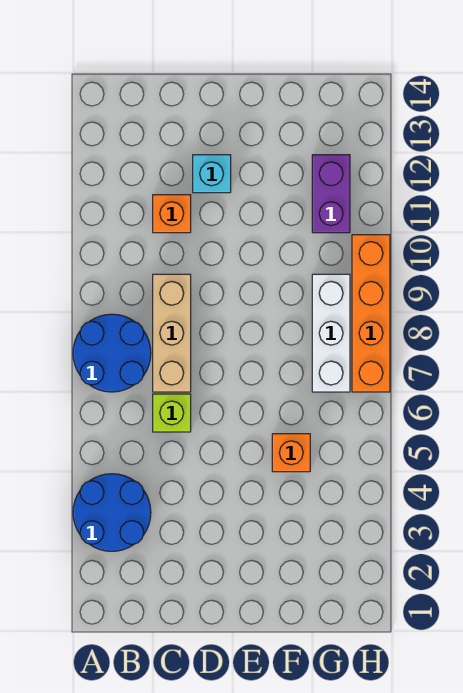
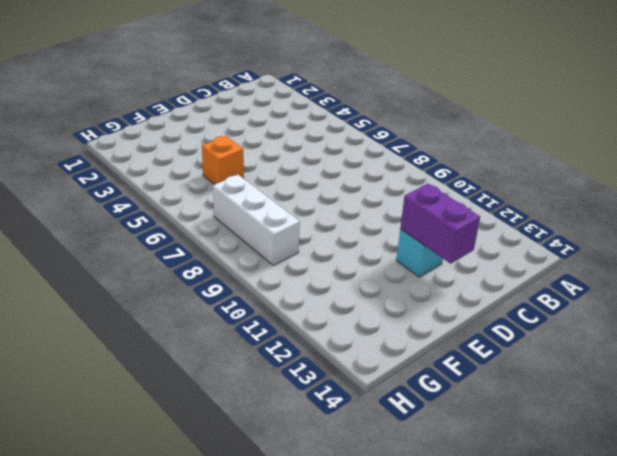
purple brick D12:D13 level 2 -> purple brick G11:G12 level 1
none -> blue round brick A3:B4 level 1
none -> blue round brick A7:B8 level 1

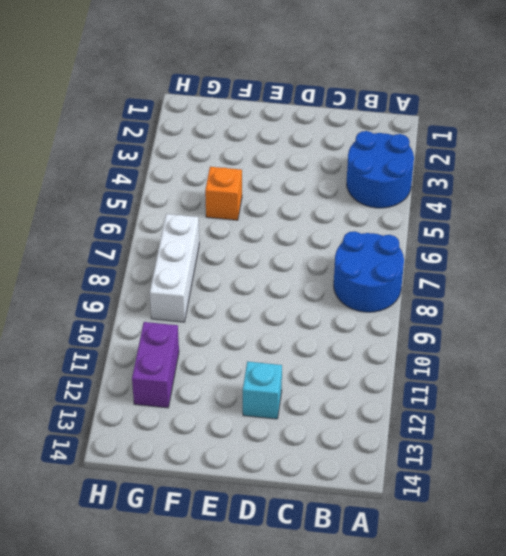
none -> lime brick C6 level 1
none -> tan brick C7:C9 level 1

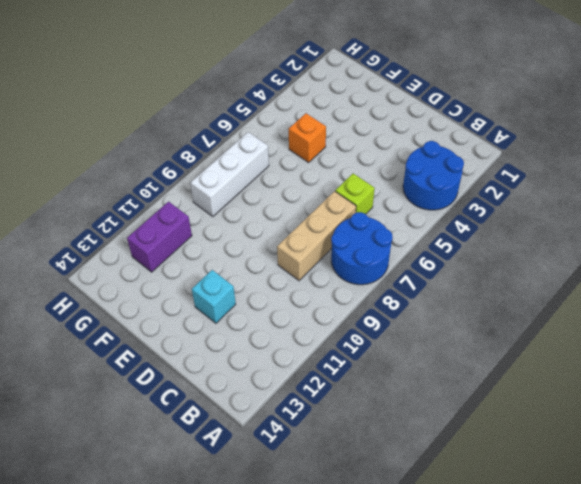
none -> orange brick C11 level 1
none -> orange brick H7:H10 level 1

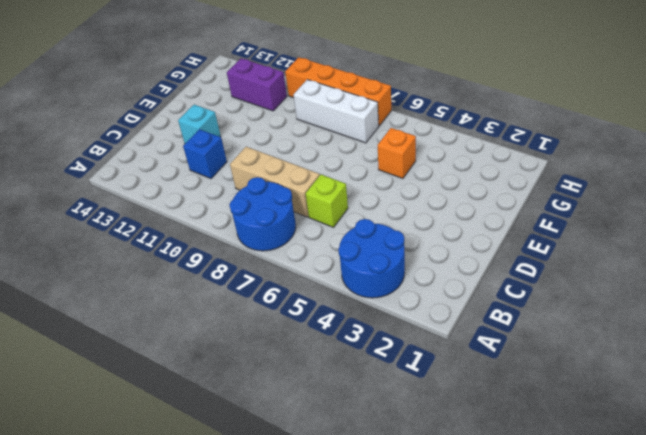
blue brick C11 level 1 -> orange brick C11 level 1

